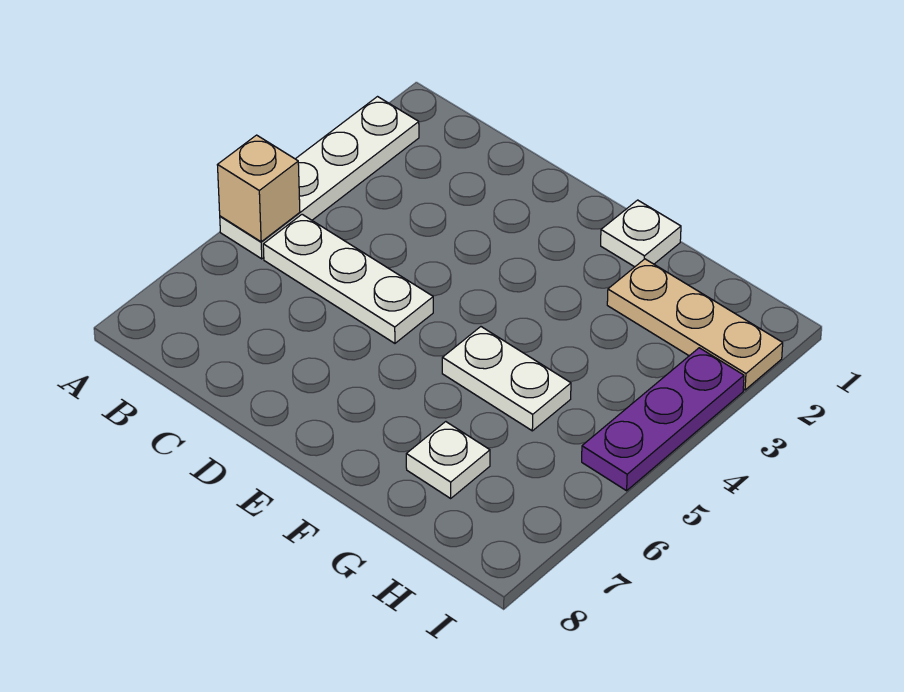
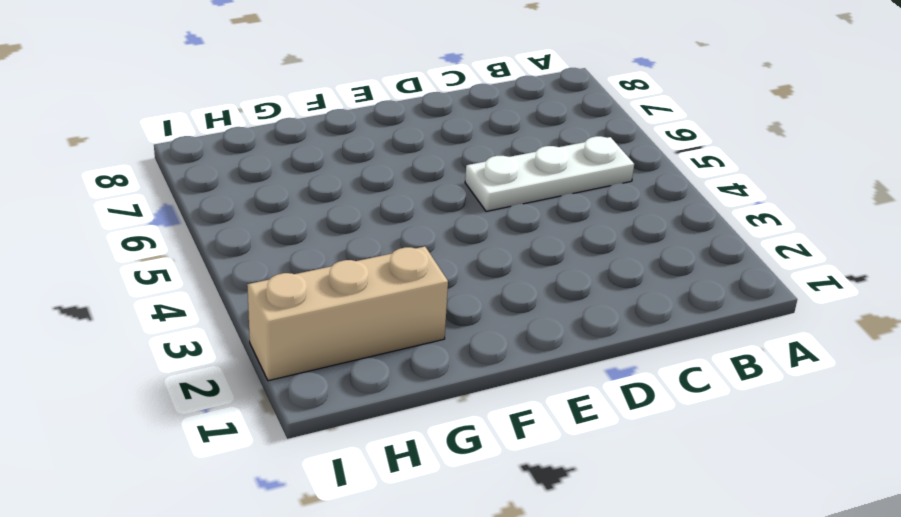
tan brick G2:I2 level 1 -> tan plate G2:I2 level 1
none -> white plate A2:A5 level 1
none -> white plate F1 level 1

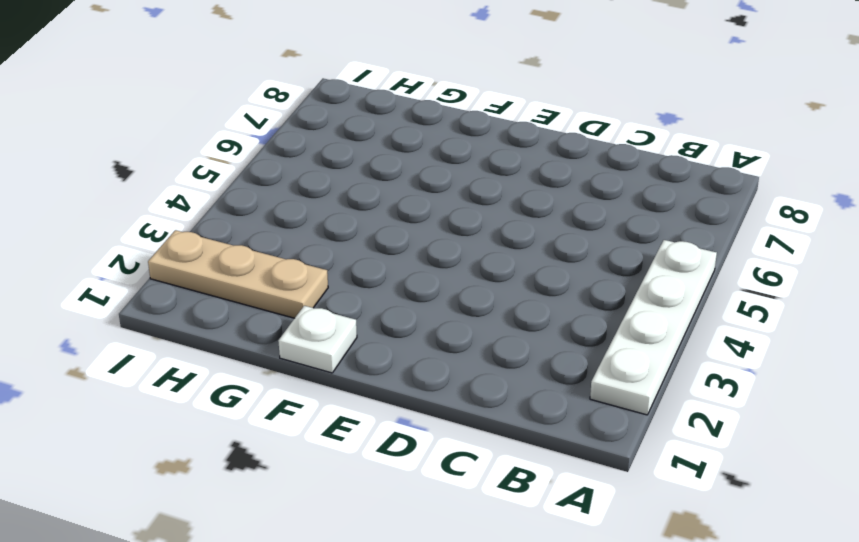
none -> white plate B5:D5 level 1
none -> white plate F5:G5 level 1

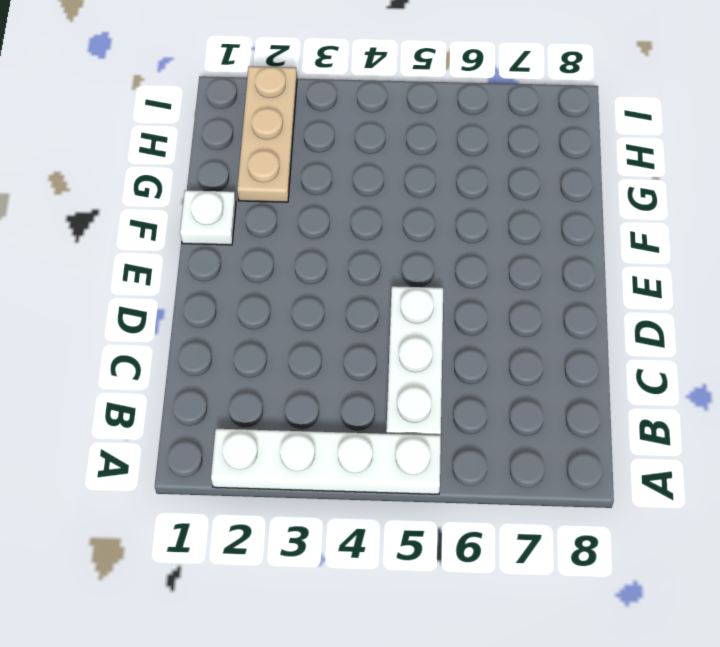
none -> white plate F5:G5 level 1
none -> white plate G7 level 1

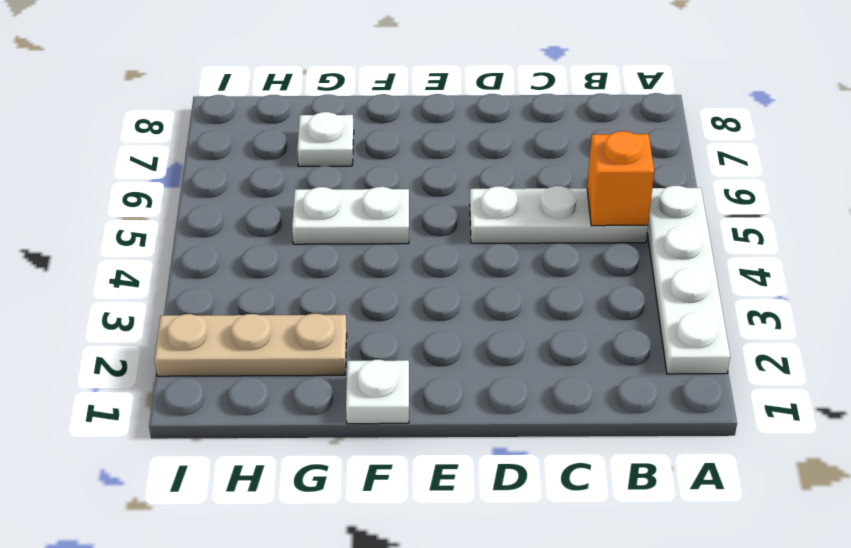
orange brick B5 level 2 -> none
none -> purple plate I3:I5 level 1
none -> tan brick A5 level 2

